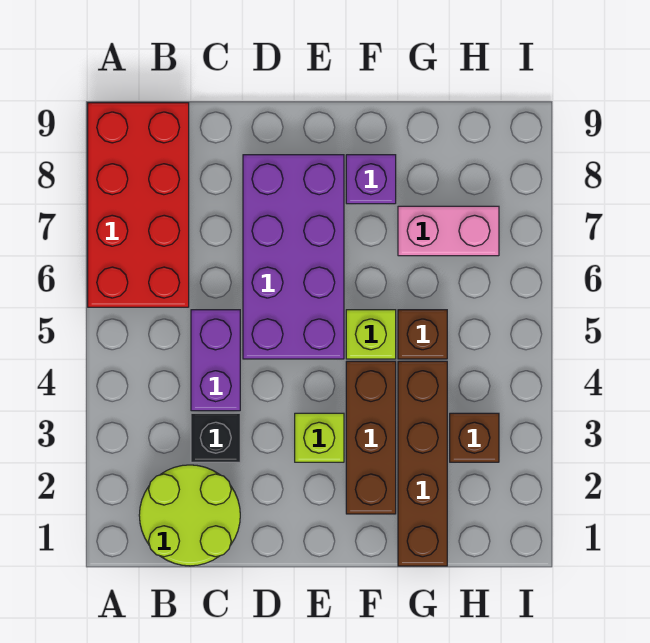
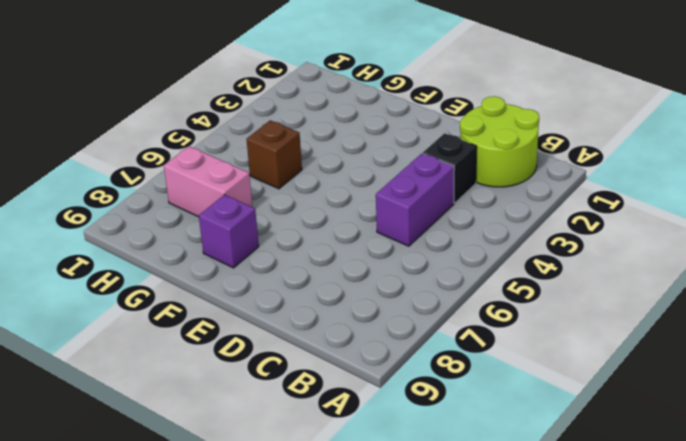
none -> red brick A6:B9 level 1
none -> purple brick D5:E8 level 1
none -> lime brick E3 level 1

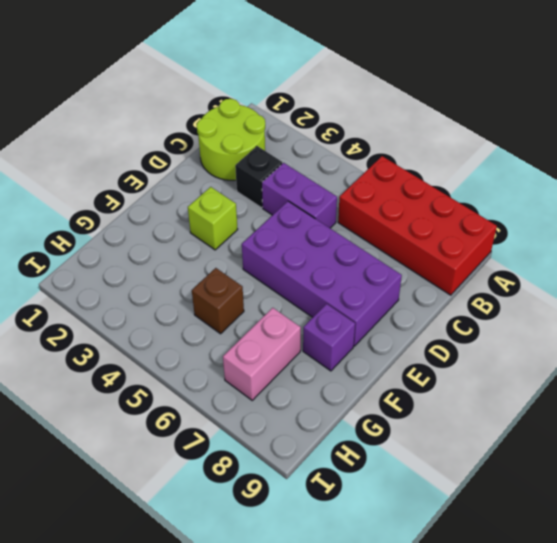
none -> brown brick F2:F4 level 1
none -> lime brick F5 level 1
none -> brown brick G1:G4 level 1

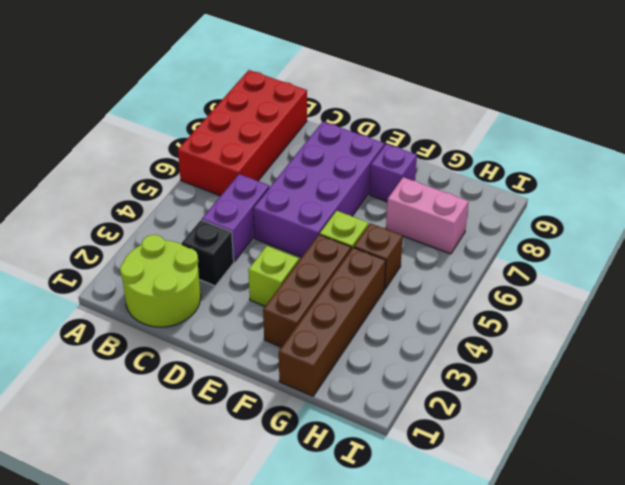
none -> brown brick H3 level 1

